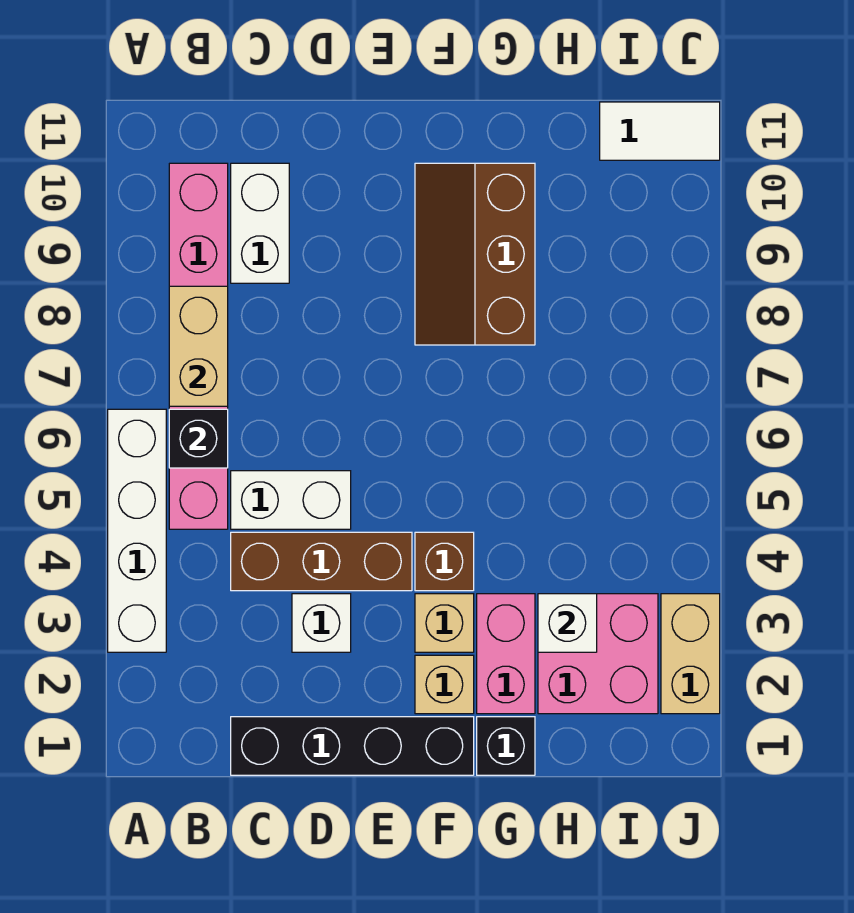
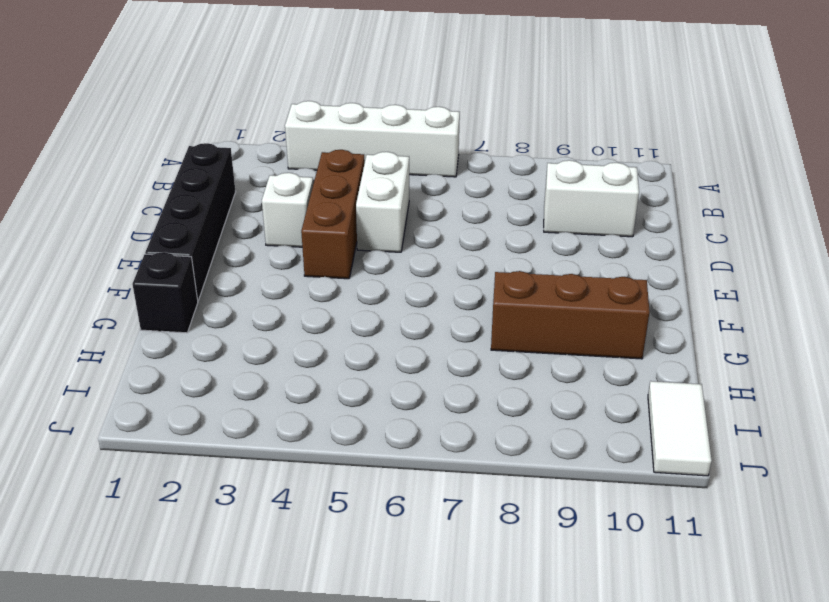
none -> pink brick B5:B10 level 1
none -> tan brick F2 level 1
none -> tan brick F3 level 1

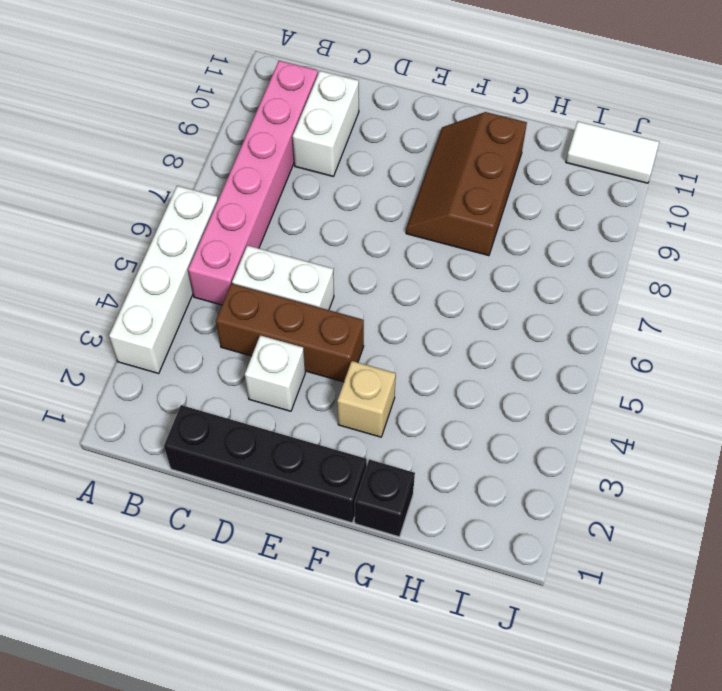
none -> tan brick F2 level 1
none -> brown brick F4 level 1
none -> pink brick G2:G3 level 1

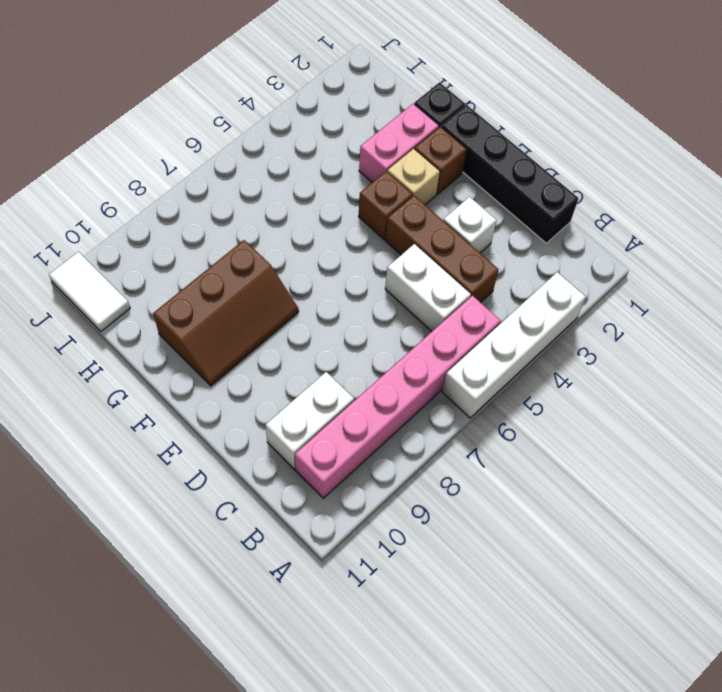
brown brick F2 level 1 -> tan brick F2 level 1
none -> pink brick H2:I3 level 1
none -> tan brick J2:J3 level 1
none -> black brick B6 level 2

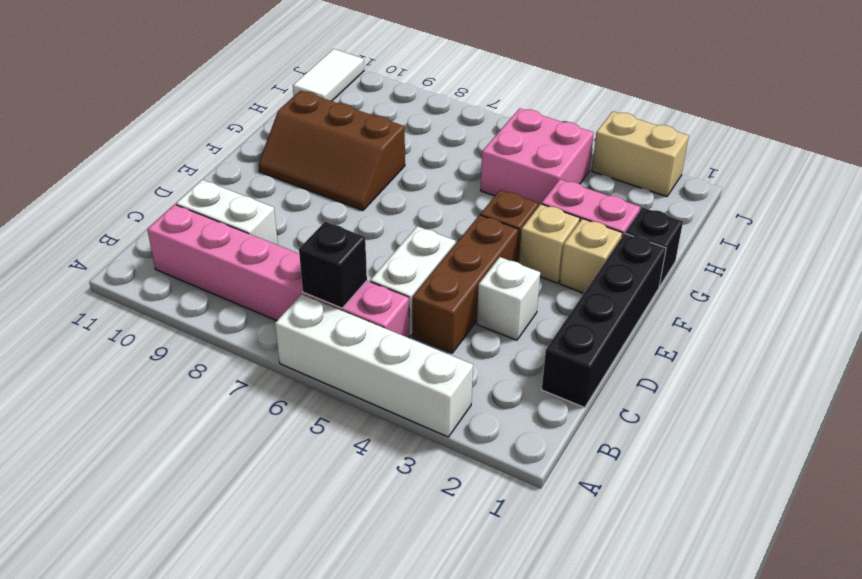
pink brick H4:I5 level 1 -> pink brick H2:I3 level 1
none -> tan brick B7:B8 level 2
none -> white brick H3 level 2

